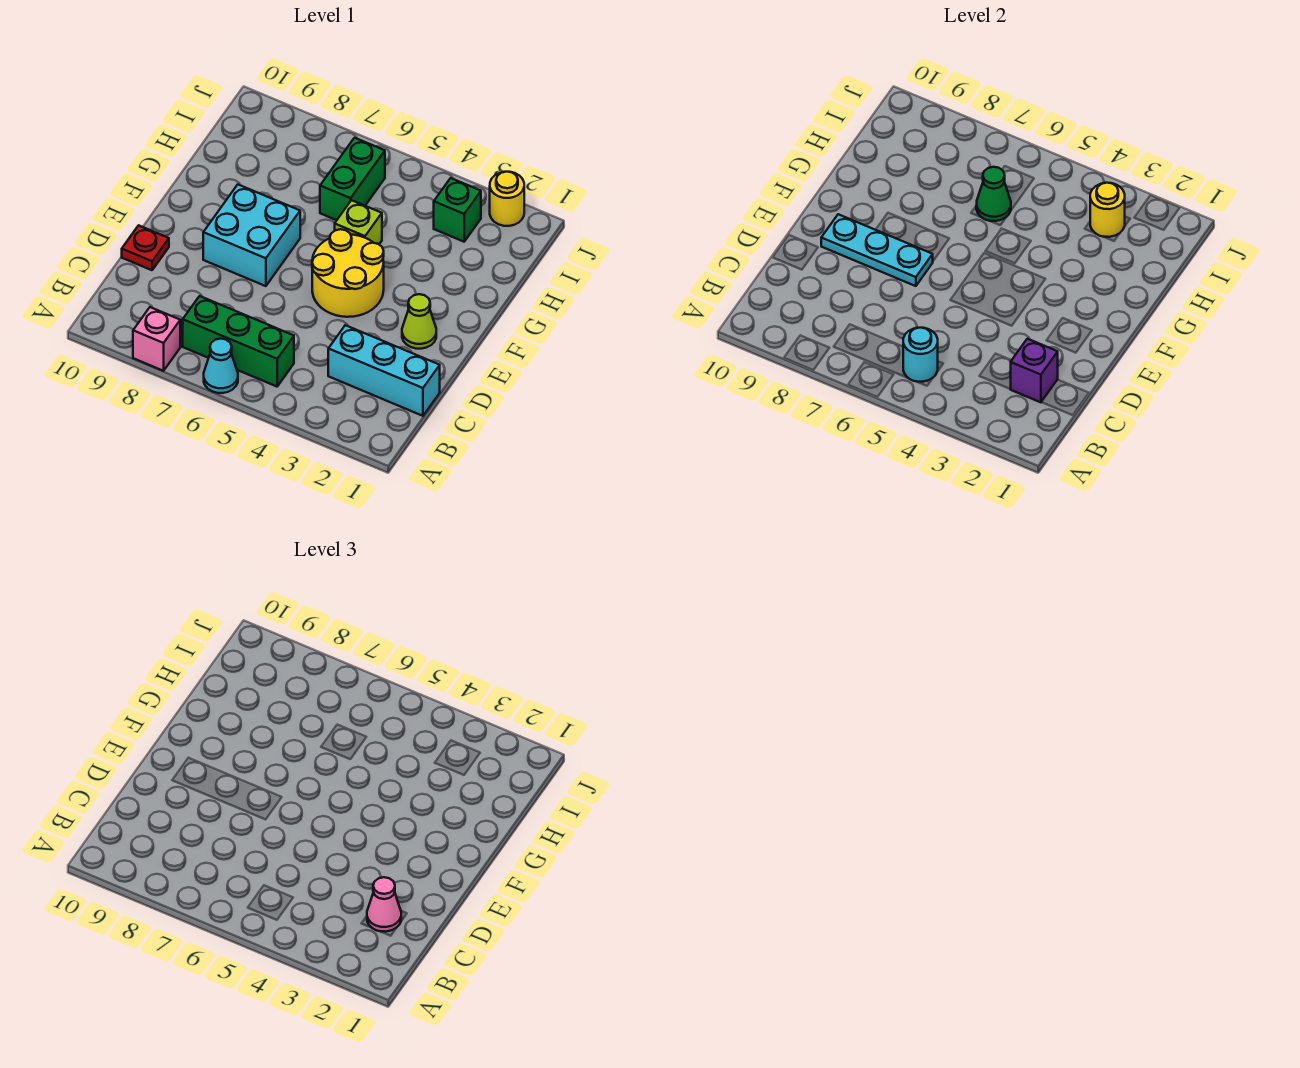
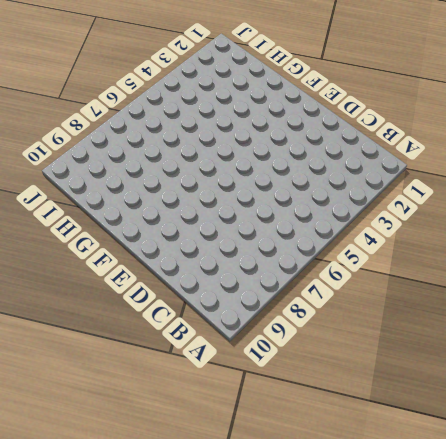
none -> cyan cone A6 level 1
none -> pink brick A8 level 1
none -> green brick B5:B7 level 1

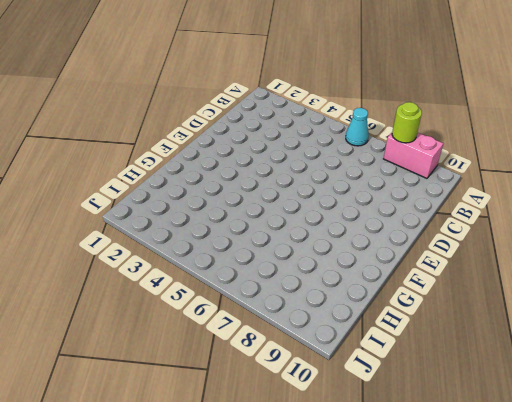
pink brick A8:A9 level 1 -> pink brick A8 level 1
lime round brick A8 level 2 -> none
none -> green brick B5:B7 level 1
none -> cyan brick C1:C3 level 1
none -> red plate D10 level 1

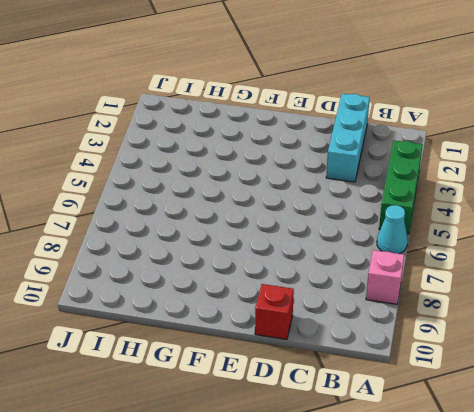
green brick A3:A5 level 1 -> green brick B5:B7 level 1
red brick D10 level 1 -> red plate D10 level 1
none -> lime cone E2 level 1
none -> yellow round brick E4:F5 level 1
none -> cyan brick E7:F8 level 1

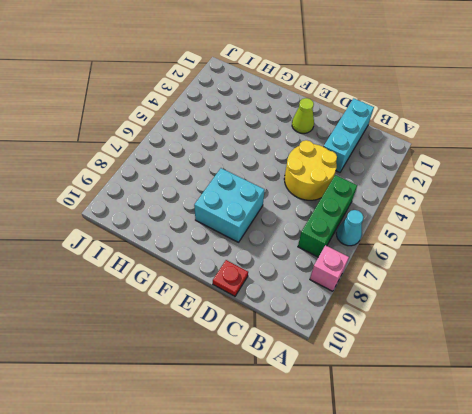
yellow round brick C4:D5 level 1 -> yellow round brick E4:F5 level 1
none -> lime brick G5 level 1
none -> green brick H6:I6 level 1
none -> green brick I3 level 1

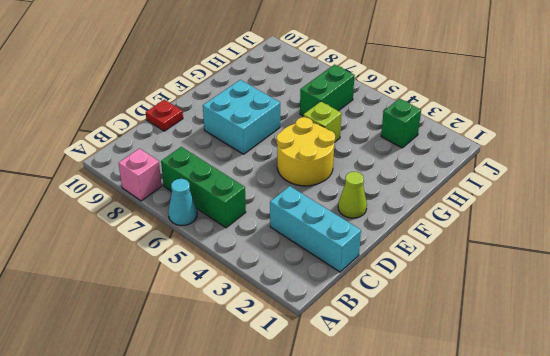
none -> yellow round brick J2 level 1
none -> cyan round brick B5 level 2
none -> purple brick C2 level 2

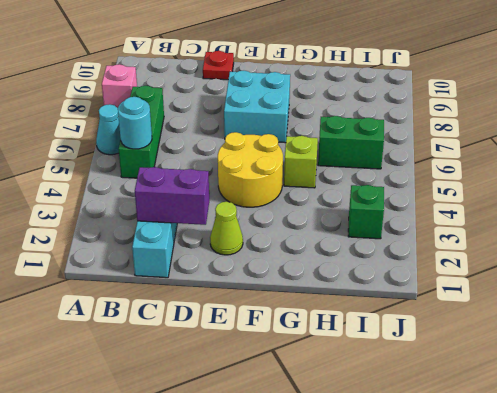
purple brick C2:D2 level 2 -> purple brick C2 level 2
none -> yellow round brick J2 level 1
none -> cyan plate E7:E9 level 2
none -> green cone H6 level 2

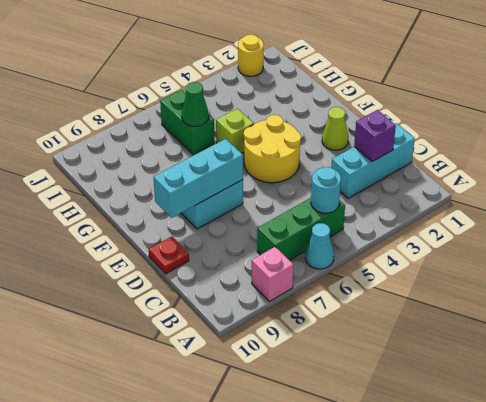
cyan brick E7:E9 level 2 -> cyan plate E7:E9 level 2
none -> green brick I3 level 1
none -> yellow round brick I3 level 2
none -> pink cone C2 level 3

